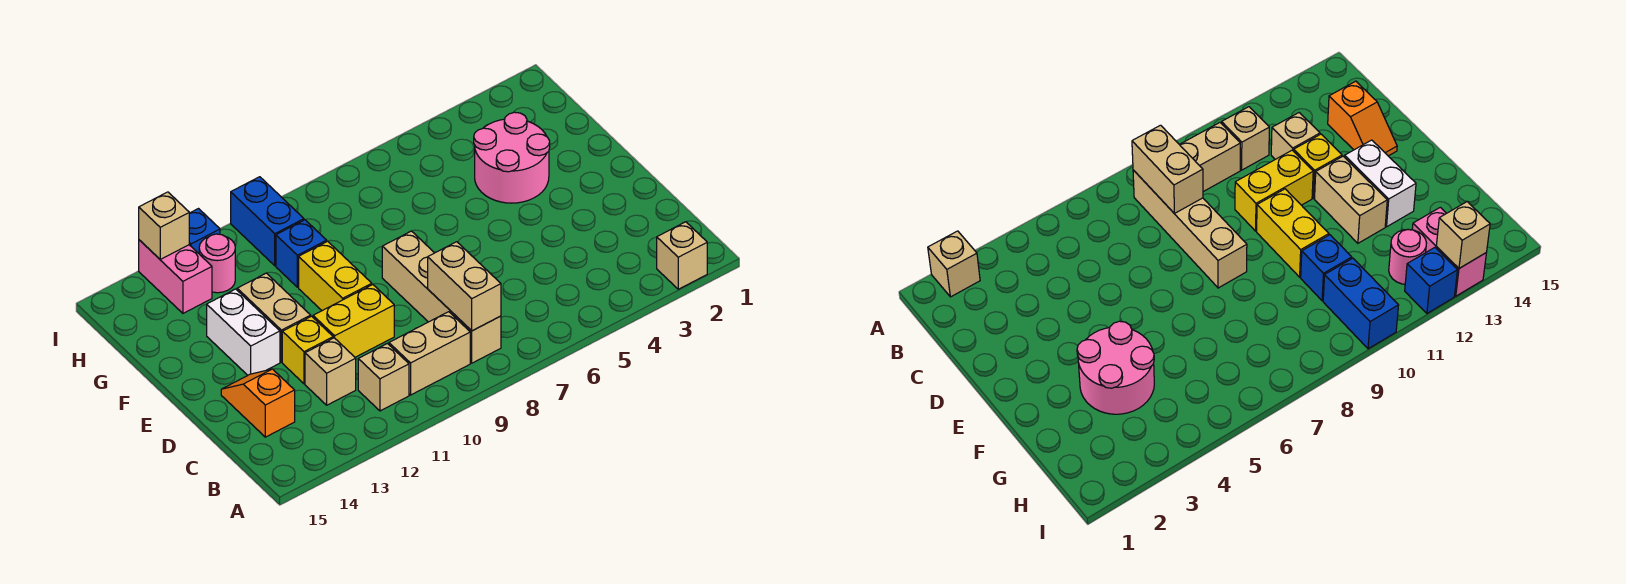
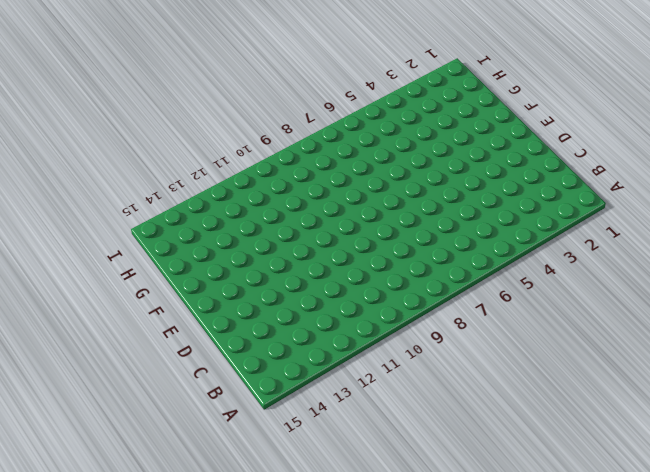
none -> tan brick A2 level 1
none -> tan brick B8:E8 level 1
none -> tan brick B9:B10 level 1

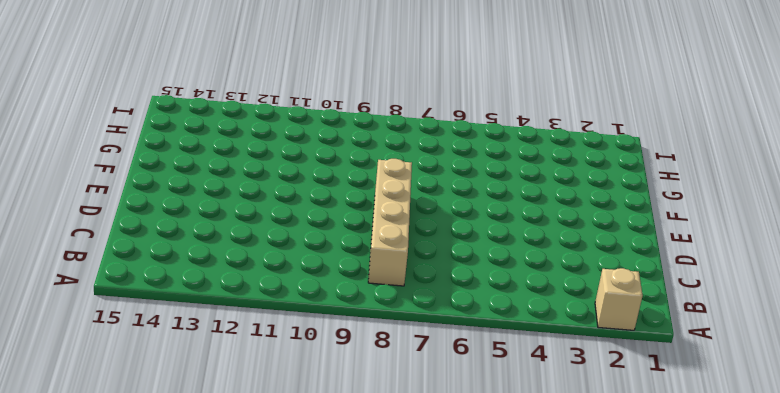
none -> tan brick B9:B10 level 1
none -> tan brick B11 level 1
none -> tan brick C12 level 1

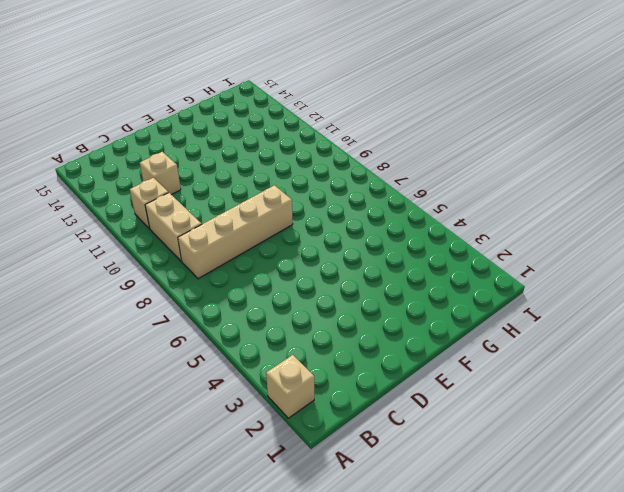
none -> orange slope C14:D14 level 1 top C
none -> yellow brick D10:D11 level 1
none -> yellow brick D12 level 1

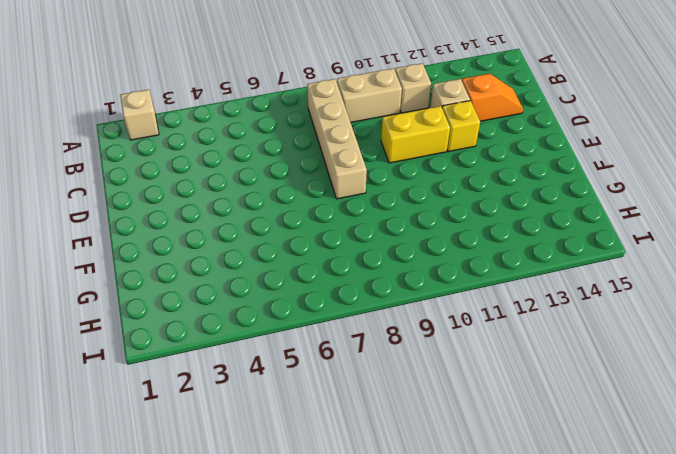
orange slope C13:C14 level 1 top 13 -> orange slope C14:D14 level 1 top C
none -> yellow brick E10:F10 level 1
none -> tan brick E12:F12 level 1
none -> white brick E13:F13 level 1

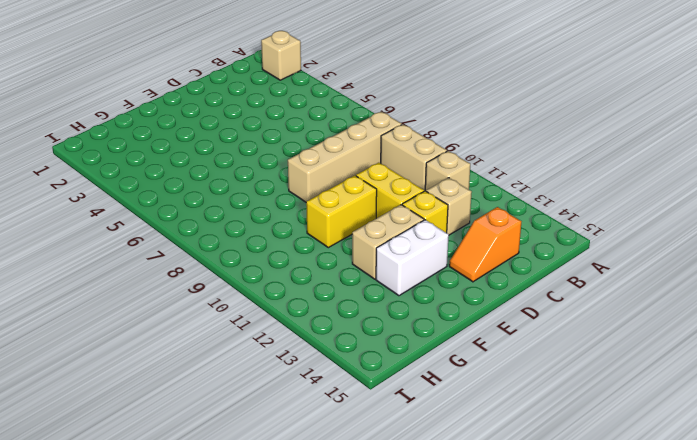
none -> pink round brick F3:G4 level 1
none -> blue brick G10 level 1
none -> blue brick H10:I10 level 1

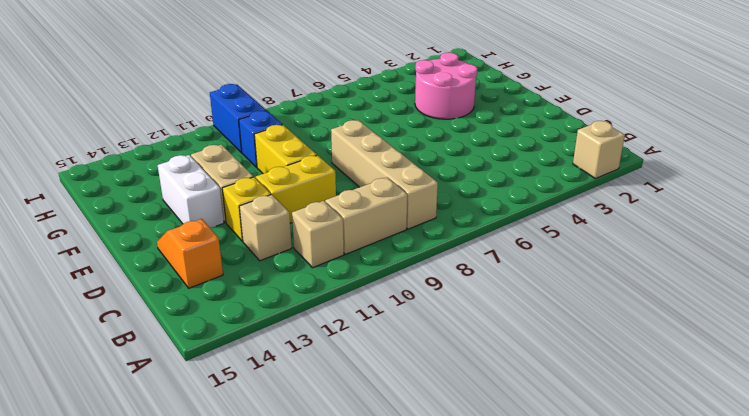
none -> pink round brick H12 level 1
none -> pink brick H13:I13 level 1
none -> blue brick I12 level 1

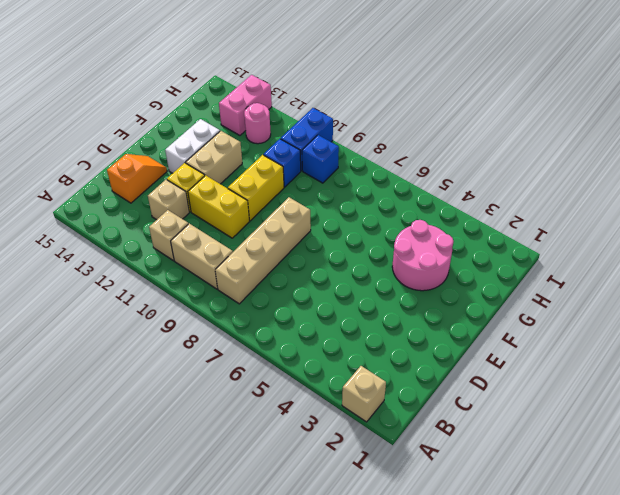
blue brick H9 level 1 -> blue brick I12 level 1
none -> tan brick B8:C8 level 2
none -> tan brick I13 level 2

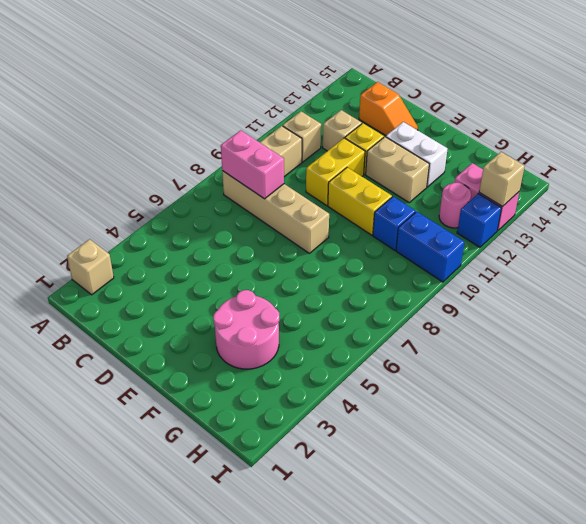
pink brick B8:C8 level 2 -> tan brick B8:C8 level 2

